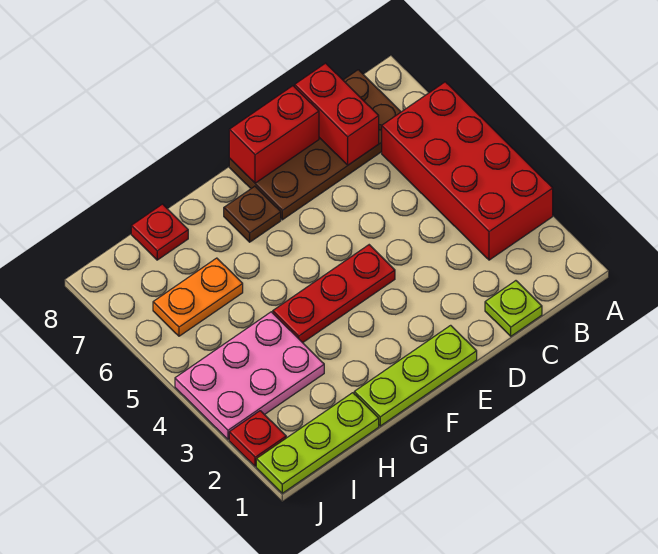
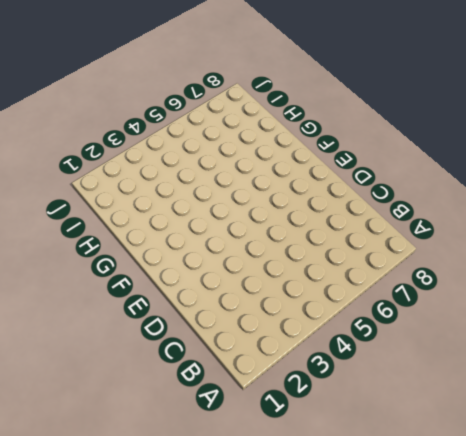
none -> red brick A3:B6 level 1
none -> brown plate B7:E8 level 1
none -> lime plate C1 level 1

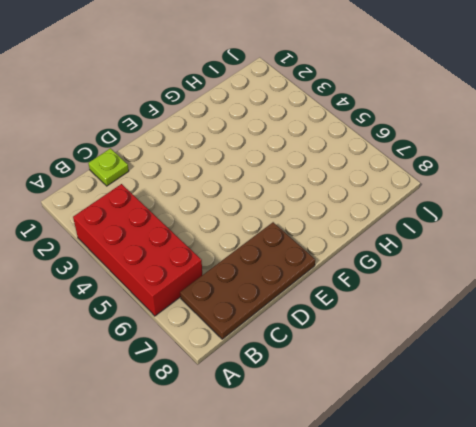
none -> lime plate E1:G1 level 1
none -> red plate E4:G4 level 1
none -> brown plate F7 level 1

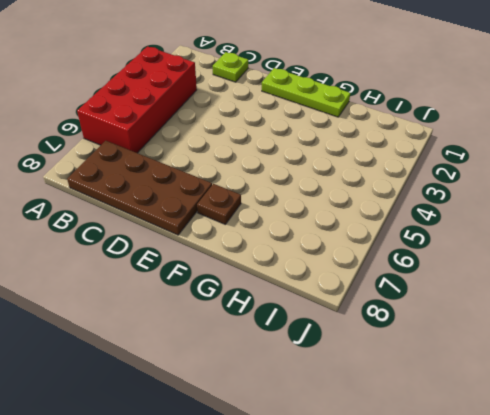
none -> red plate E4:G4 level 1
none -> lime plate H1:J1 level 1
none -> pink plate H3:J4 level 1

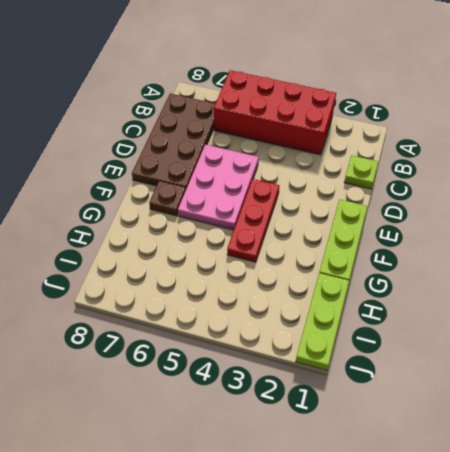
pink plate D5:F6 level 1 -> pink plate H3:J4 level 1
none -> orange plate H6:I6 level 1
none -> red plate H8 level 1
none -> red plate J2 level 1

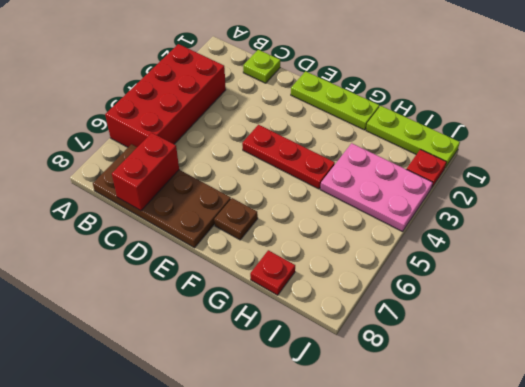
none -> orange plate H6:I6 level 1
none -> red brick D8:E8 level 2

